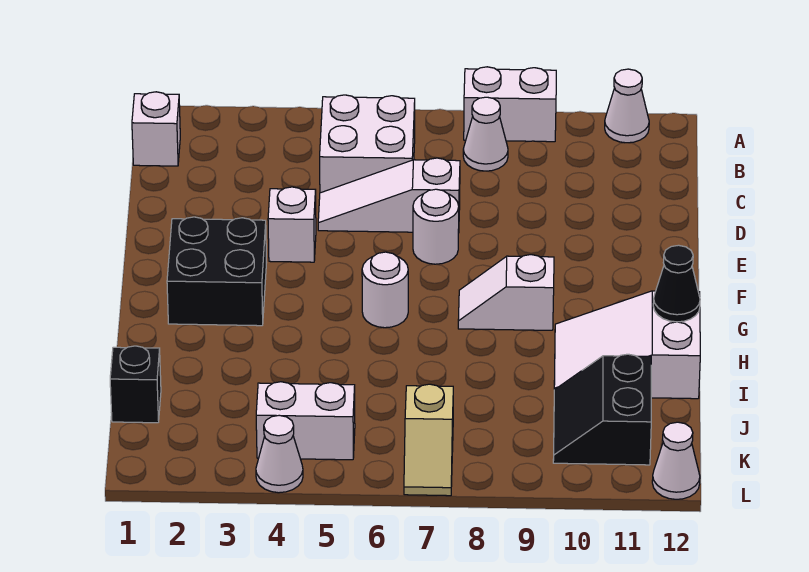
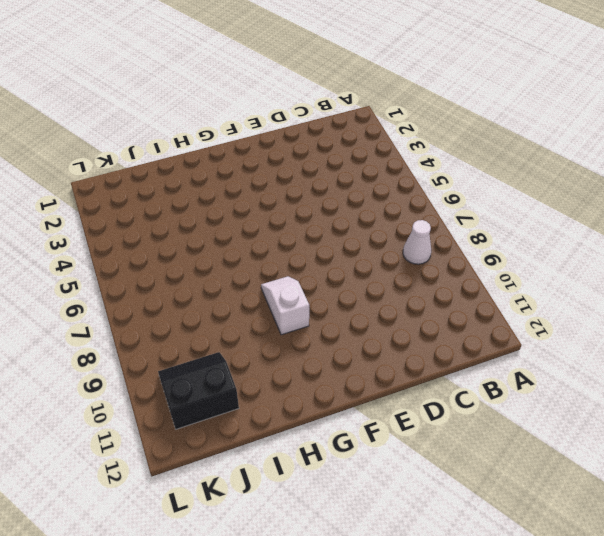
none -> white brick A8:A9 level 1
none -> white cone A11 level 1
none -> white brick B1 level 1

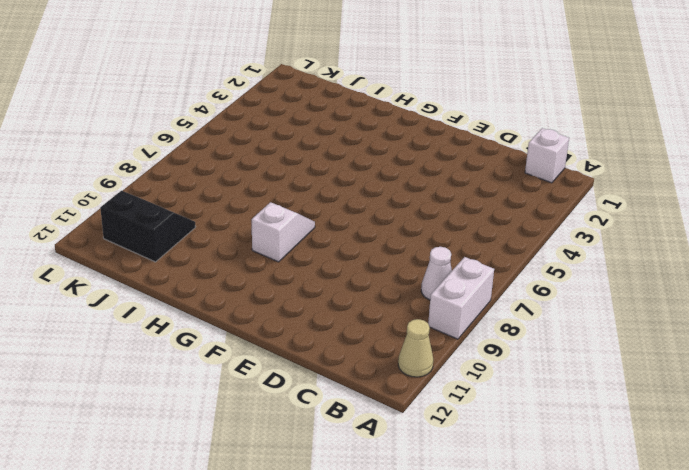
tan cone A11 level 1 -> white cone A11 level 1
none -> white brick B5:C6 level 1
none -> white slope D5:D7 level 1 top 7
none -> white brick E4 level 1

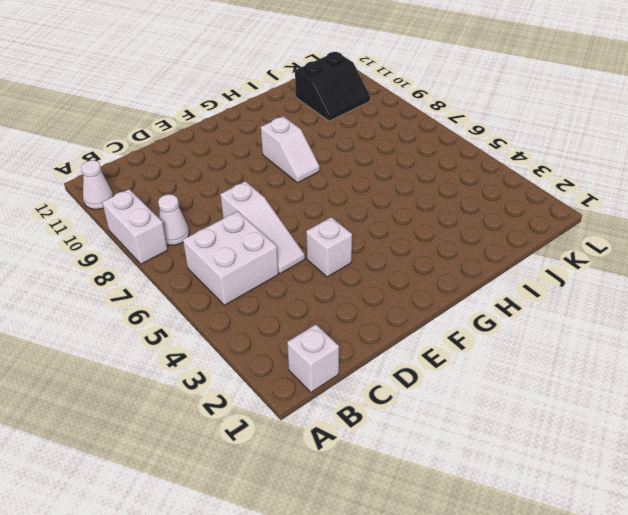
none -> white round brick E7 level 1
none -> black brick F2:G3 level 1
none -> white round brick G6 level 1

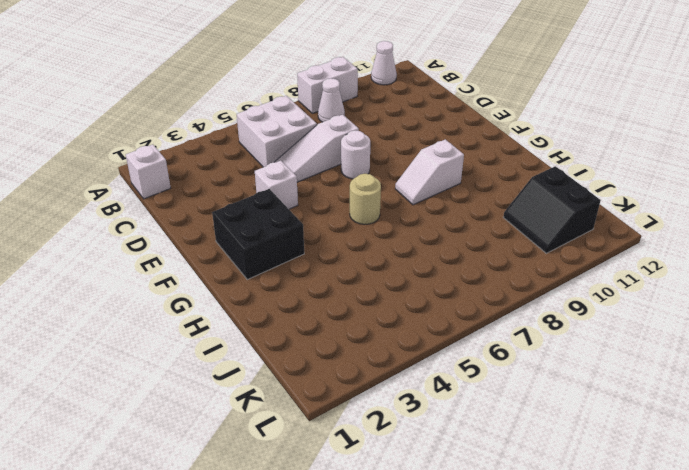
tan round brick G6 level 1 -> white round brick G6 level 1
none -> white slope H10:I12 level 1 top 12
none -> black brick J1 level 1
none -> white brick K4:K5 level 1

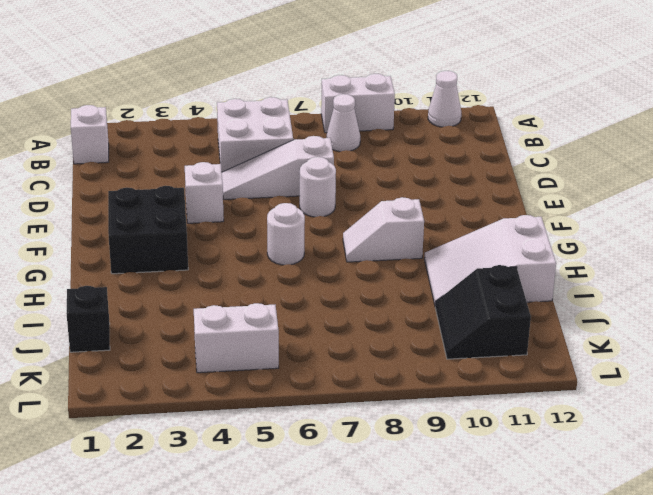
none -> tan slope K7:L7 level 1 top K
none -> white cone L4 level 1
none -> white cone L12 level 1

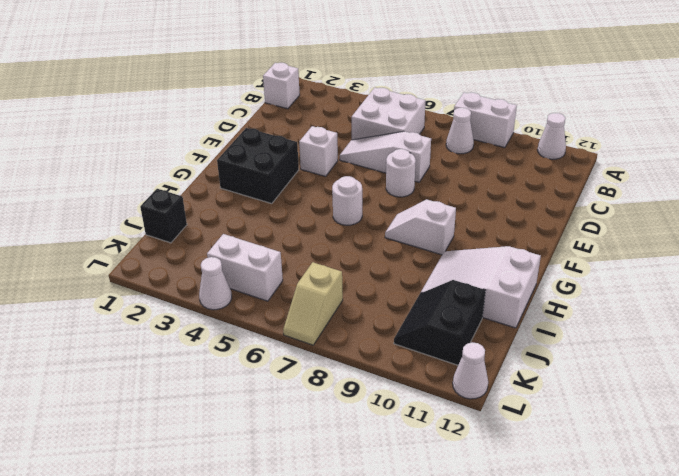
none -> black cone H12 level 2

